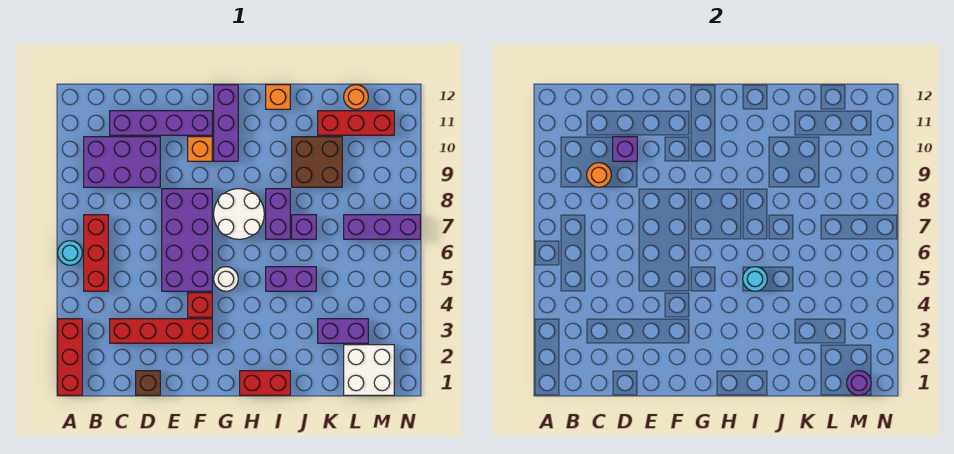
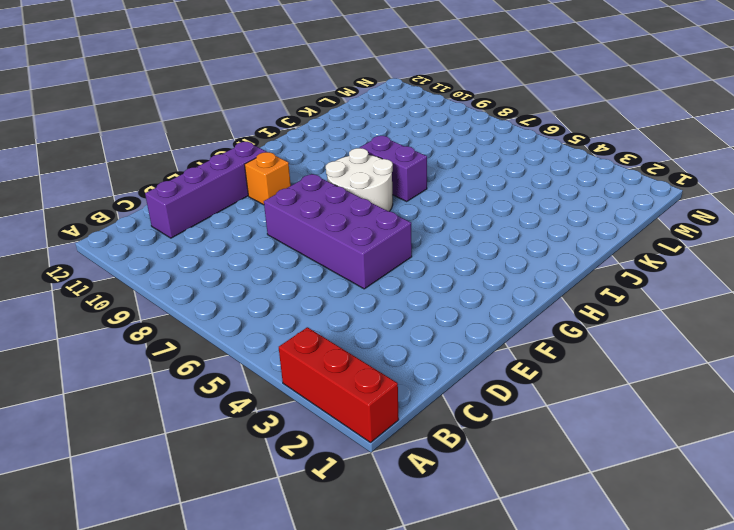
none -> cyan round brick A6 level 1
none -> red brick B5:B7 level 1
none -> purple brick B9:D10 level 1

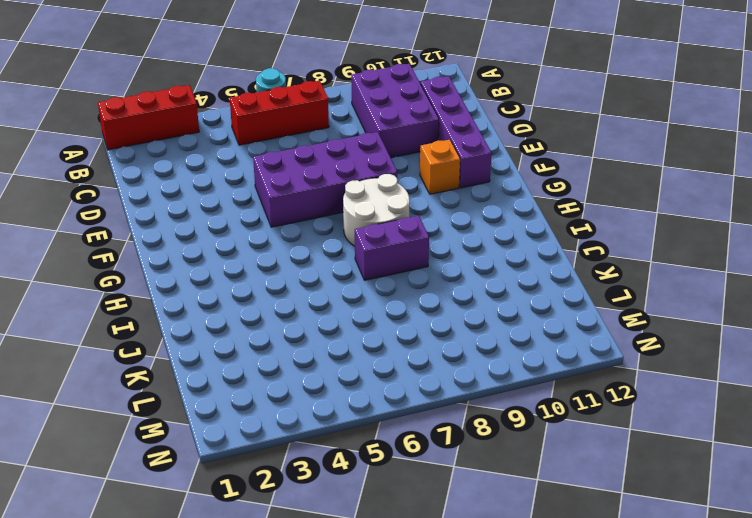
none -> red brick C3:F3 level 1
none -> brown brick D1 level 1
none -> red brick F4 level 1

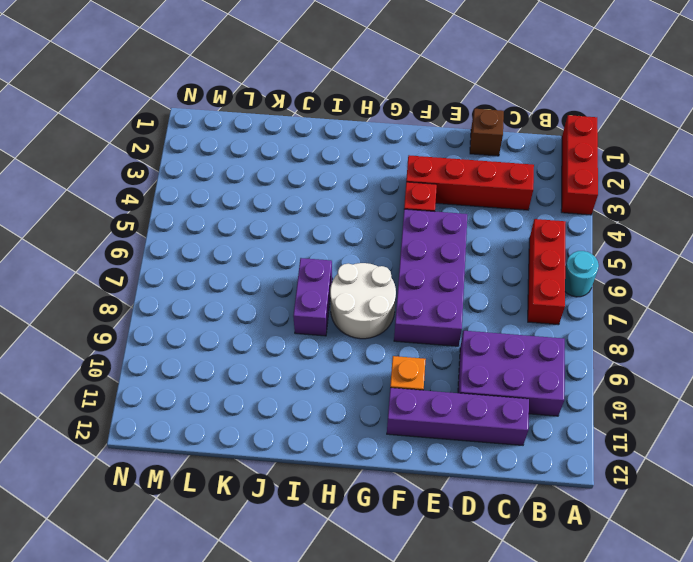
none -> white round brick G5 level 1
none -> purple brick G10:G12 level 1
none -> red brick H1:I1 level 1

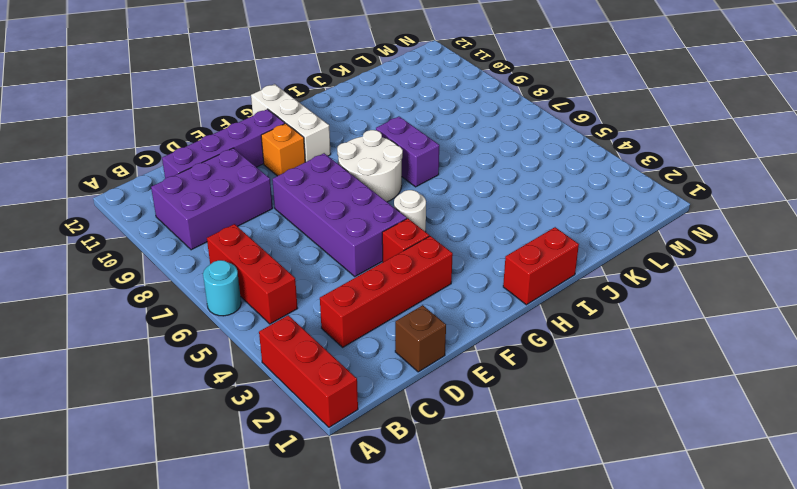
white brick G10:G12 level 1 -> purple brick G10:G12 level 1
none -> purple brick I5:J5 level 1
none -> orange brick I12 level 1
none -> purple brick J7 level 1

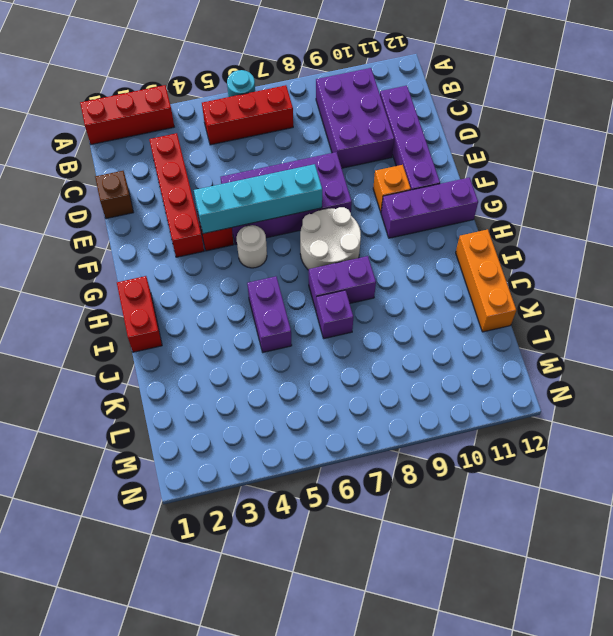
cyan brick F4:F7 level 2 -> none
orange brick I12:K12 level 1 -> orange brick I12 level 1
none -> brown brick J9:K10 level 1
none -> purple brick K3:L3 level 1
none -> red brick K11:M11 level 1

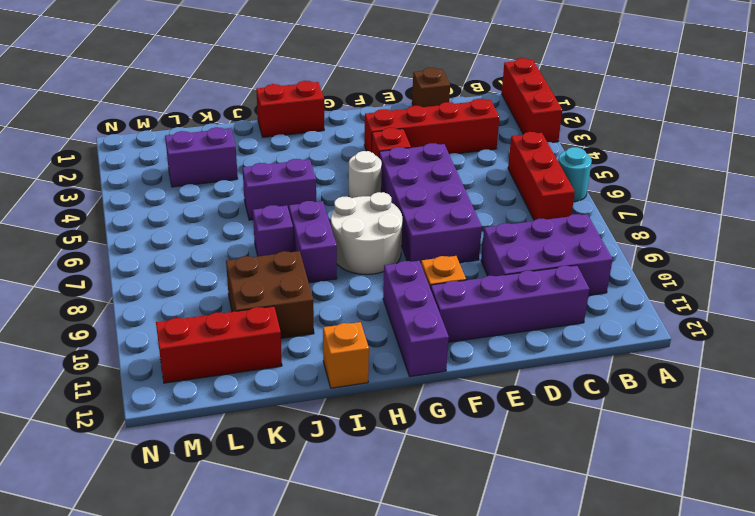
none -> white brick L1:M2 level 1
none -> purple brick L7:N7 level 1
none -> orange round brick L12 level 1

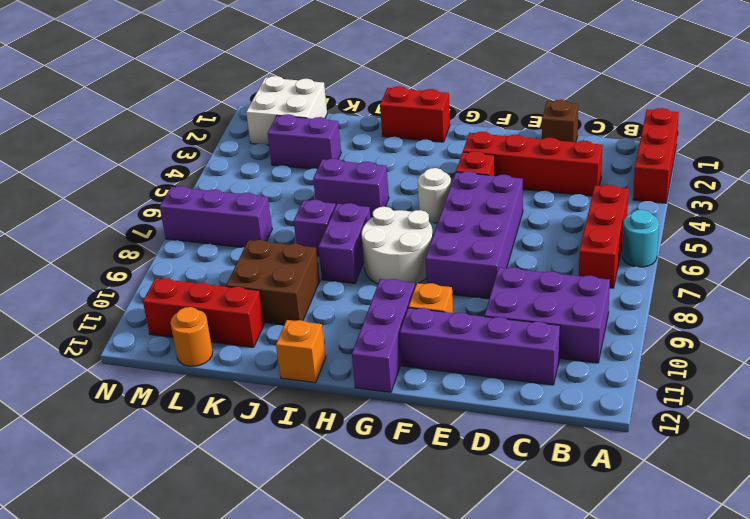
none -> orange round brick C9 level 2
none -> purple brick D10 level 2
none -> cyan round brick I5 level 2

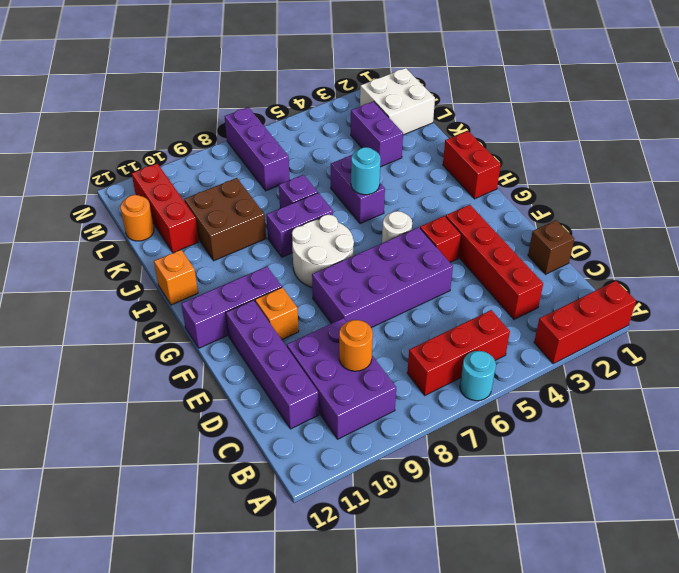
none -> purple brick D10 level 2
none -> purple round brick M1 level 2

